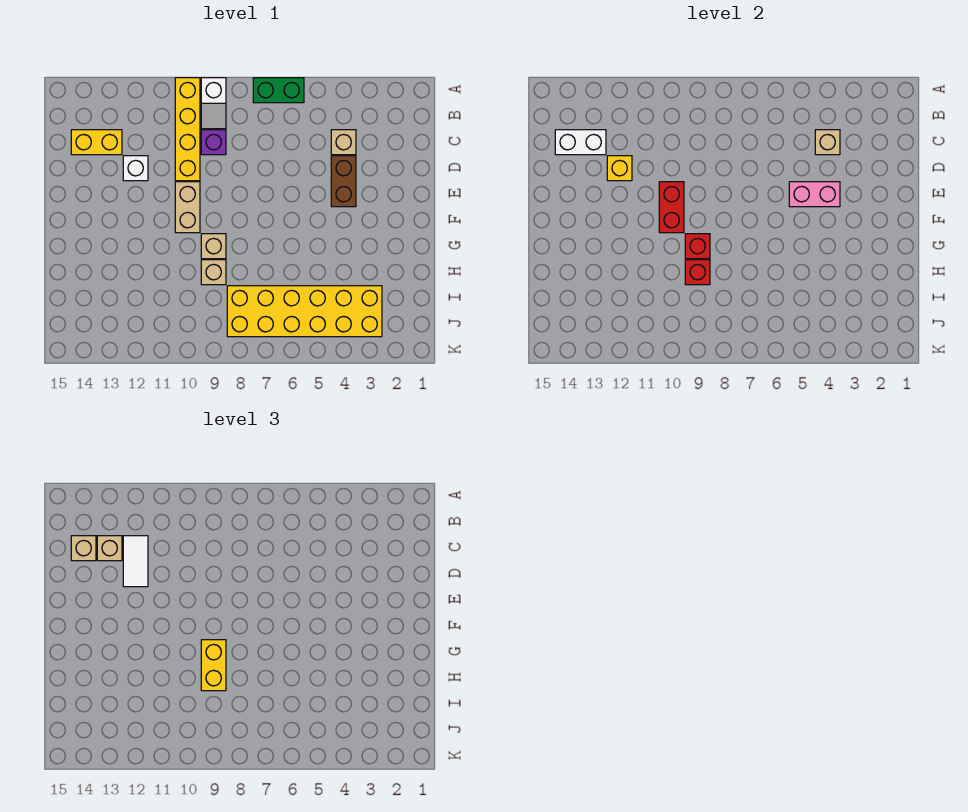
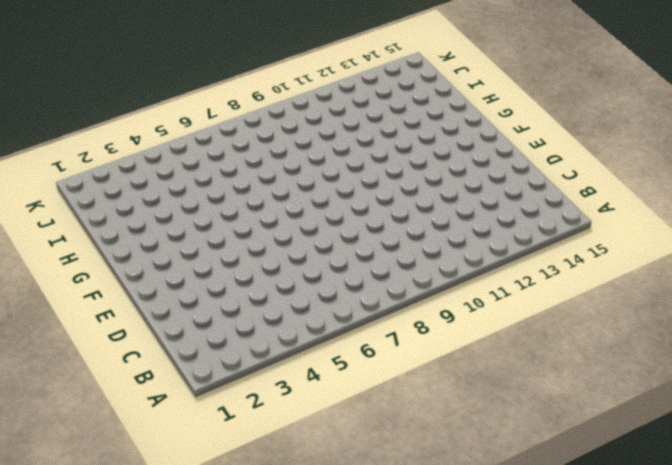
none -> green brick A6:A7 level 1
none -> white slope A9:B9 level 1 top A
none -> yellow brick A10:D10 level 1

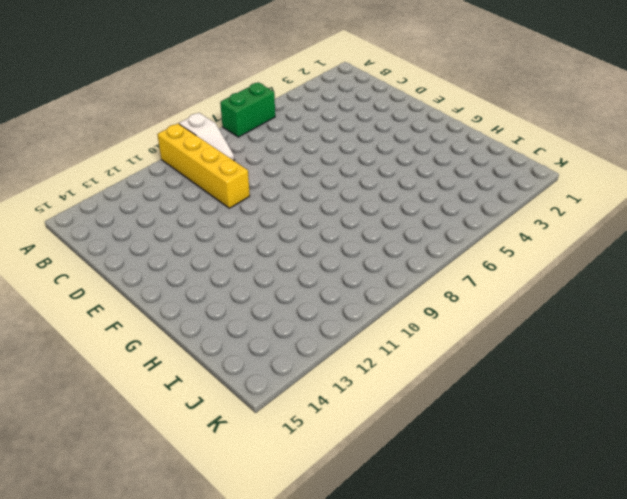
none -> tan brick C4 level 1
none -> purple brick C9 level 1
none -> yellow brick C13:C14 level 1

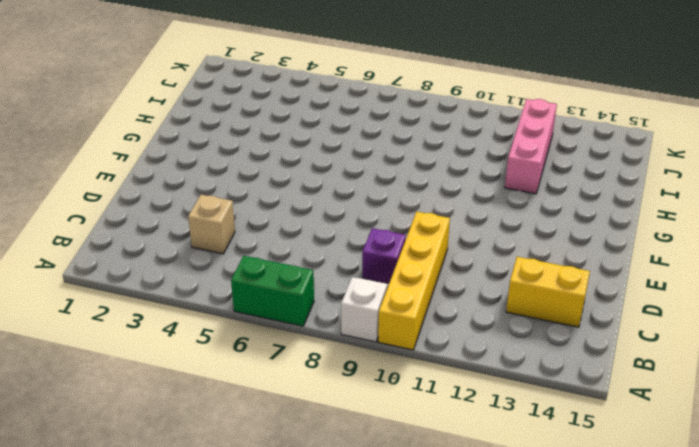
pink brick H12:J12 level 1 -> none
none -> brown brick D4:E4 level 1
none -> white brick D12 level 1
none -> tan brick E10:F10 level 1

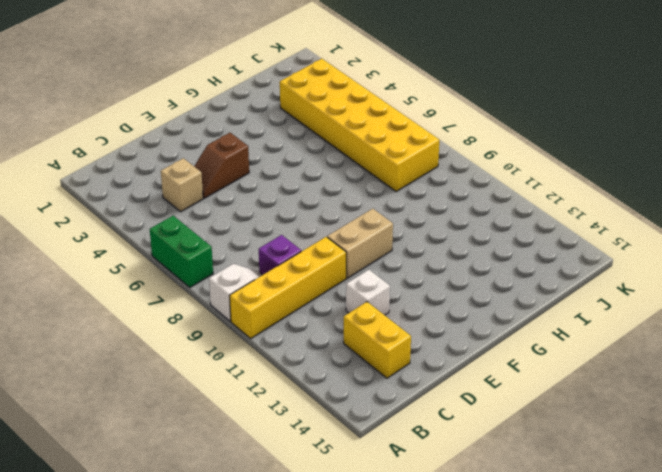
brown slope D4:E4 level 1 top E -> brown brick D4:E4 level 1
none -> tan brick G9 level 1
none -> tan brick H9 level 1
none -> tan brick C4 level 2

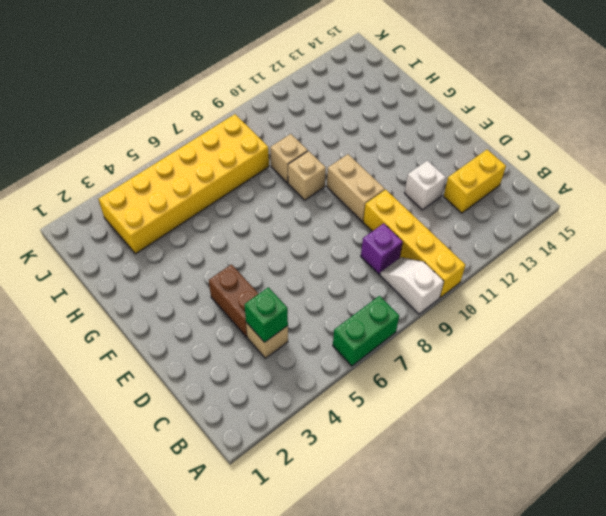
green brick C4 level 2 -> tan brick C4 level 2
none -> white brick C13:C14 level 2
none -> yellow brick D12 level 2
none -> pink brick E4:E5 level 2

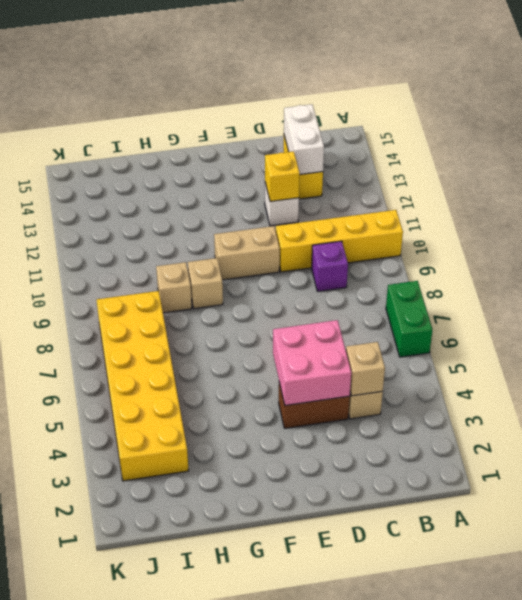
pink brick D4:E5 level 2 -> pink brick E4:E5 level 2
none -> white slope A9:B9 level 1 top A
none -> red brick E10:F10 level 2
none -> red brick G9 level 2

